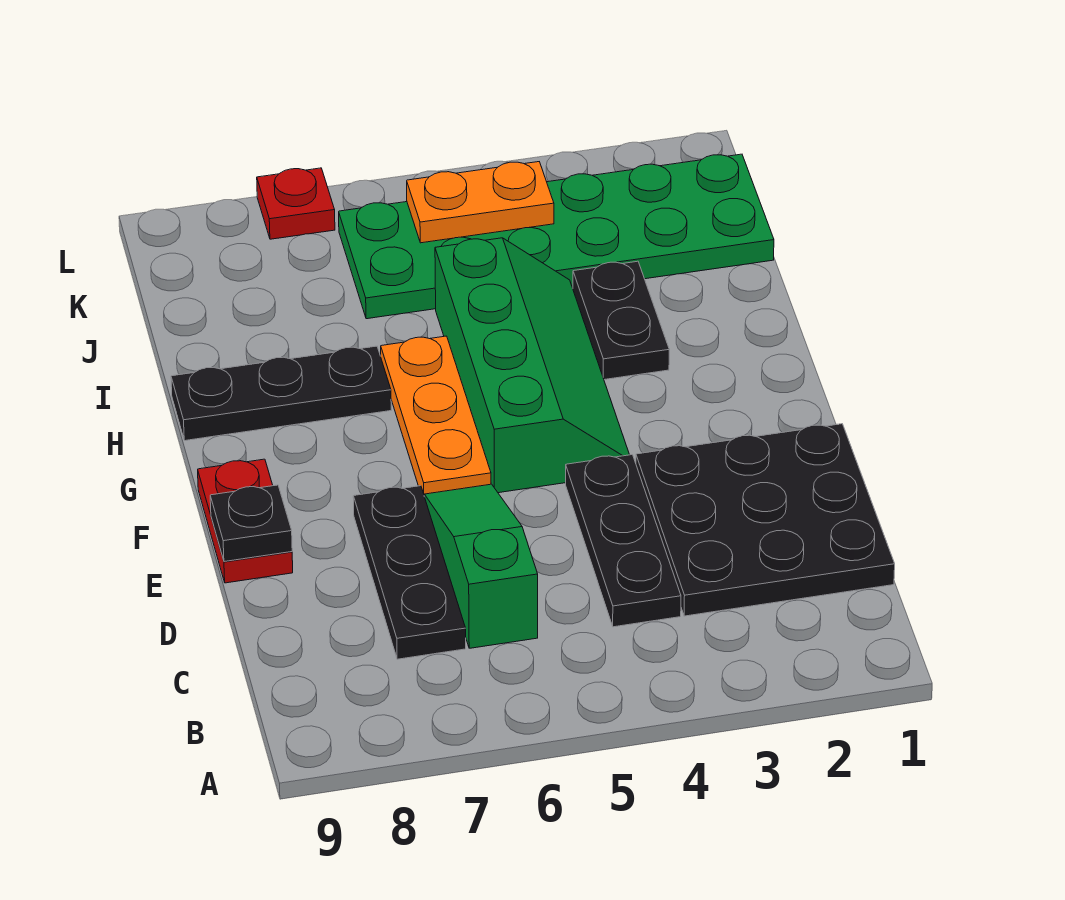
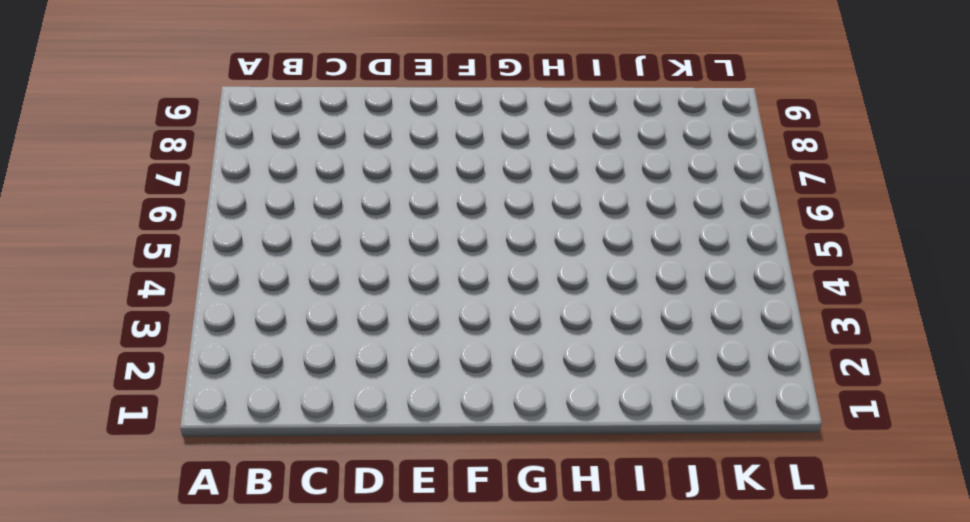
none -> black plate C1:E3 level 1
none -> black plate C4:E4 level 1
none -> green slope C6:E6 level 1 top C

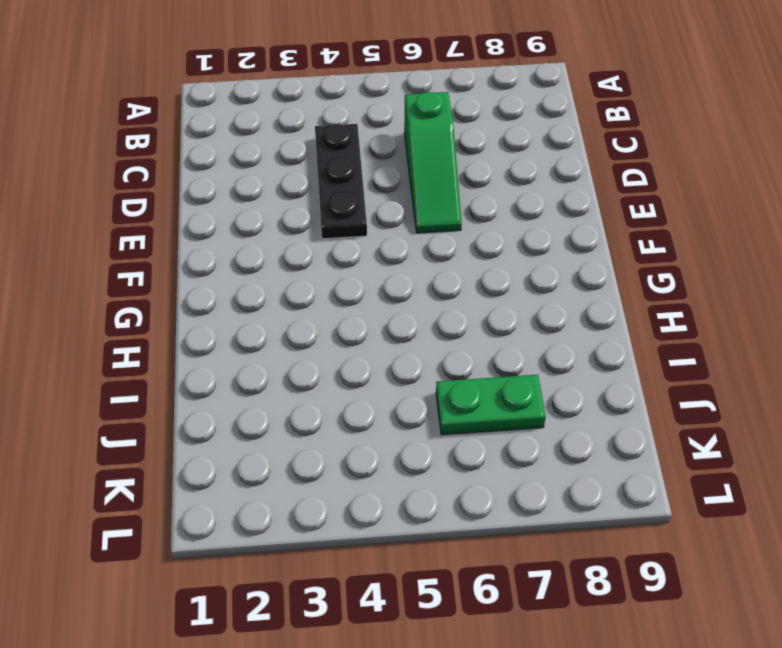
green plate J6:J7 level 1 -> green plate J1:K6 level 1
none -> black plate C1:E3 level 1
none -> black plate C7:E7 level 1
none -> red plate E9:F9 level 1

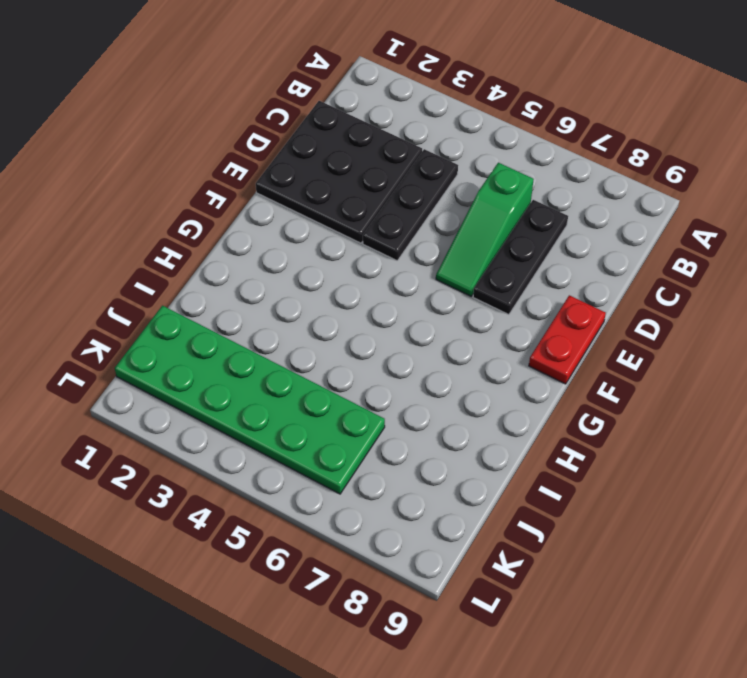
none -> green slope F4:I5 level 1 top 5
none -> orange plate F6:H6 level 1
none -> black plate H3:I3 level 1

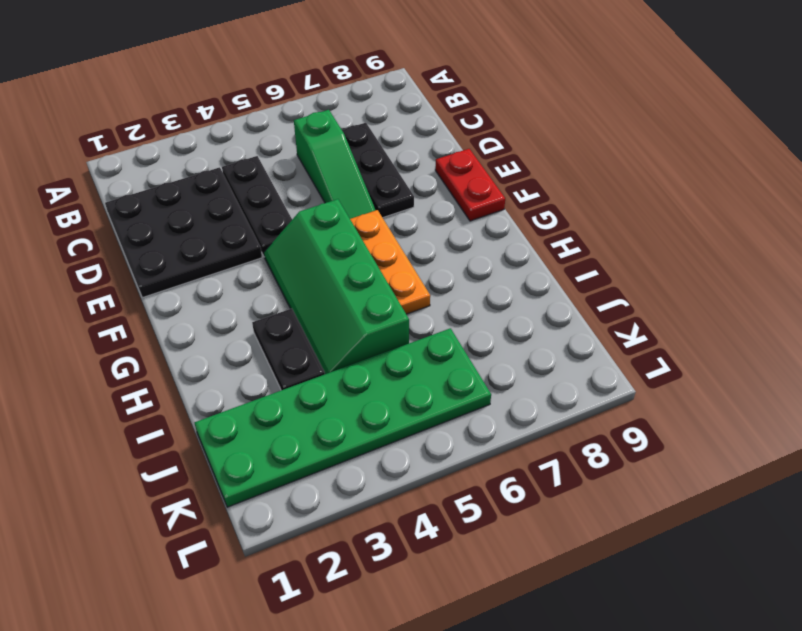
none -> black plate H7:H9 level 1
none -> red plate L7 level 1
none -> black plate E9 level 2

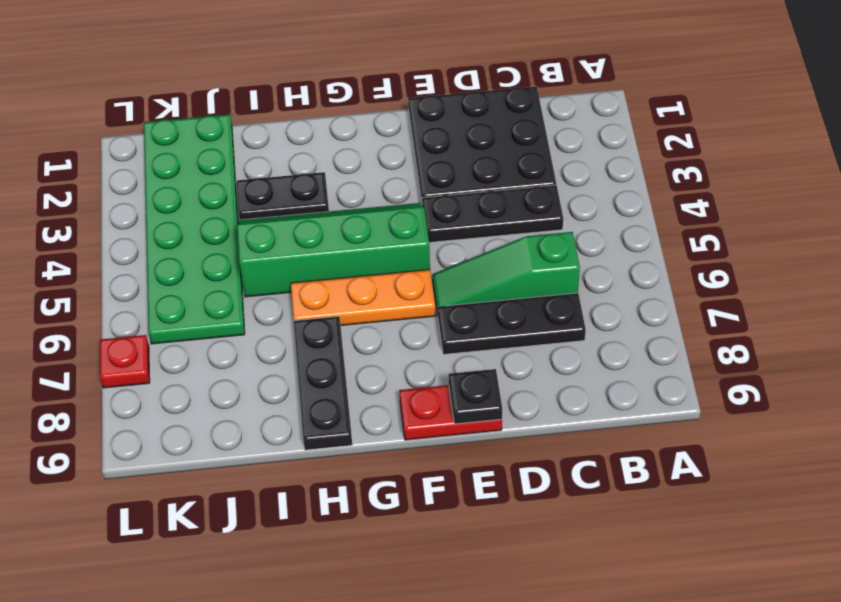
none -> orange plate K4:K5 level 2

